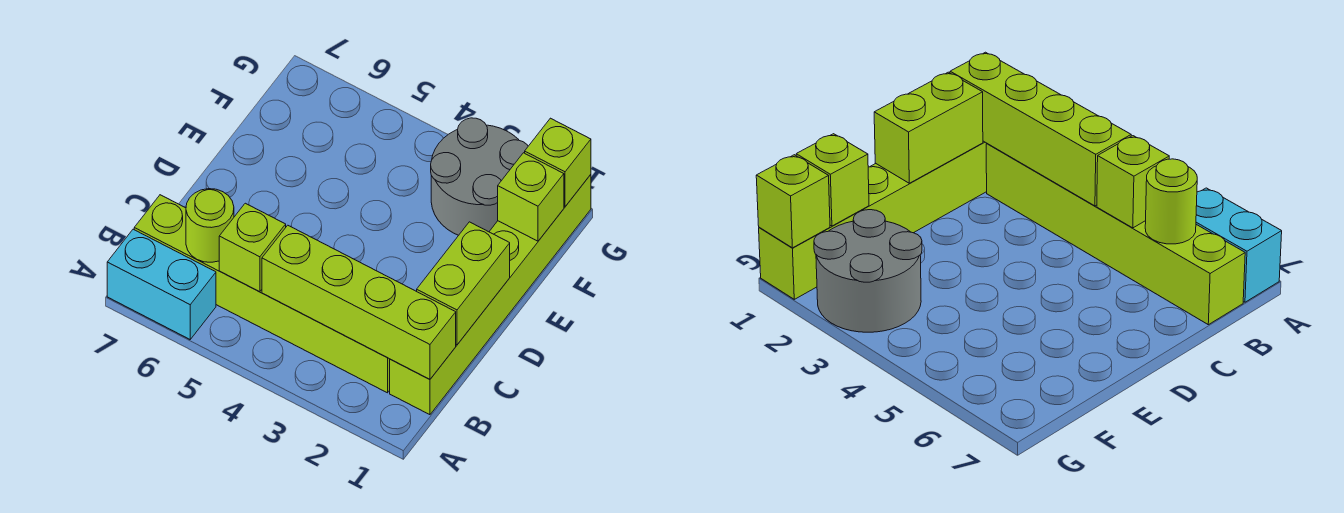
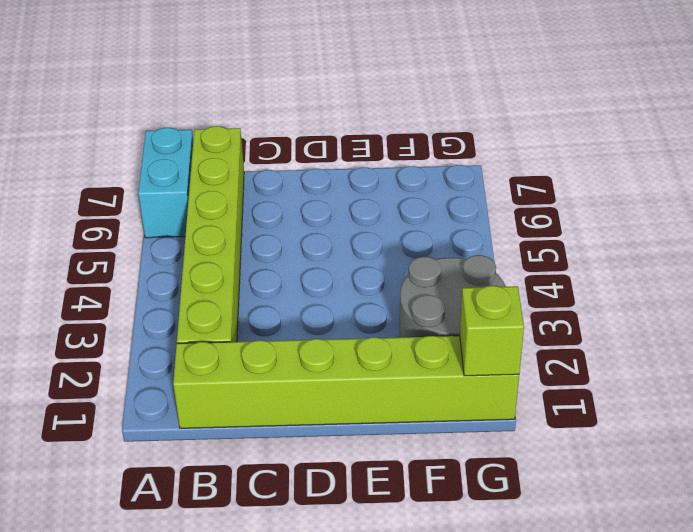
none -> lime brick B1:B4 level 2
none -> lime brick B5 level 2

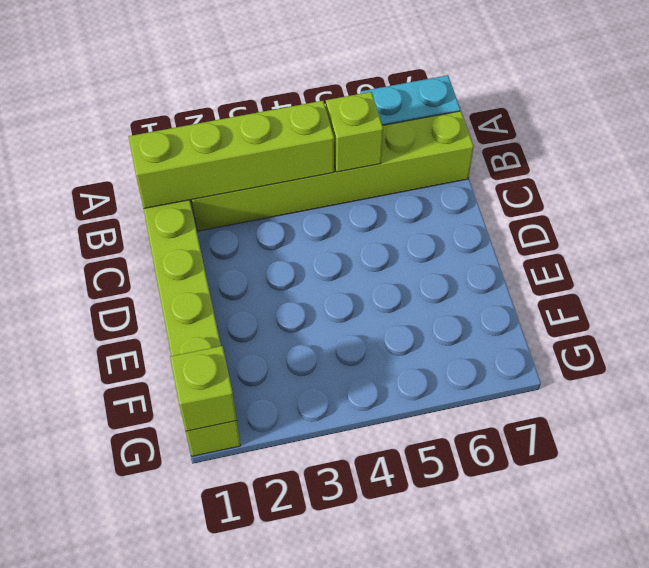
none -> grey round brick F2:G3 level 1
none -> lime round brick B6 level 2

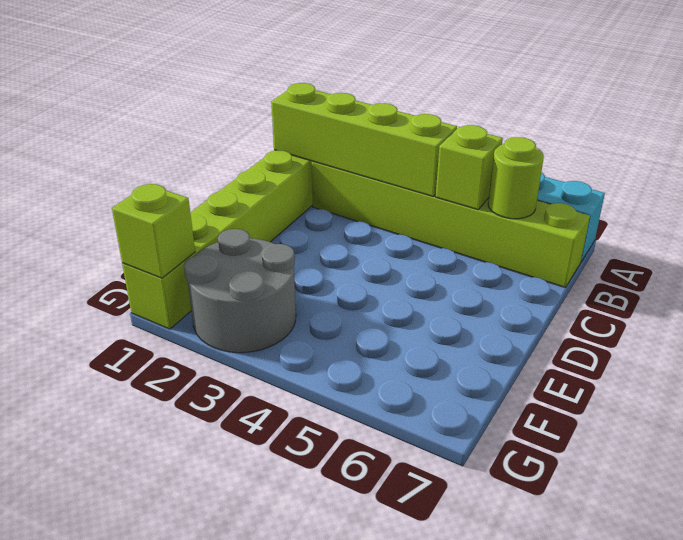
none -> lime brick C1:D1 level 2
none -> lime brick F1 level 2

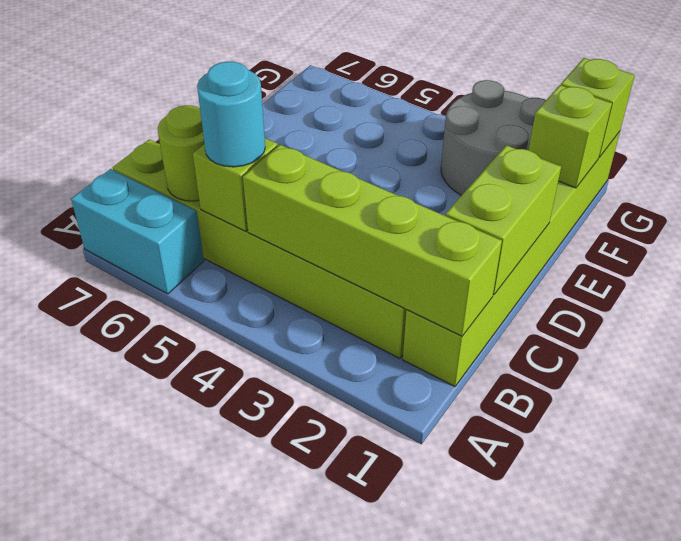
cyan round brick B5 level 3 -> none

